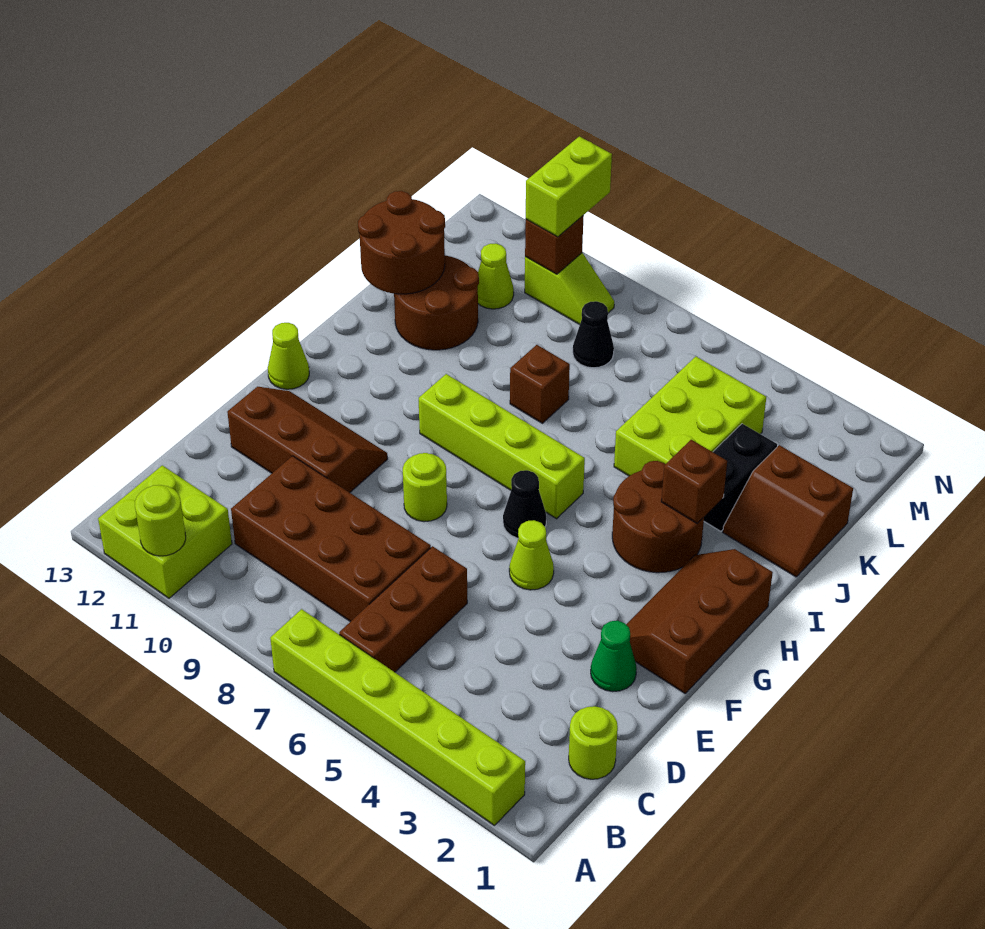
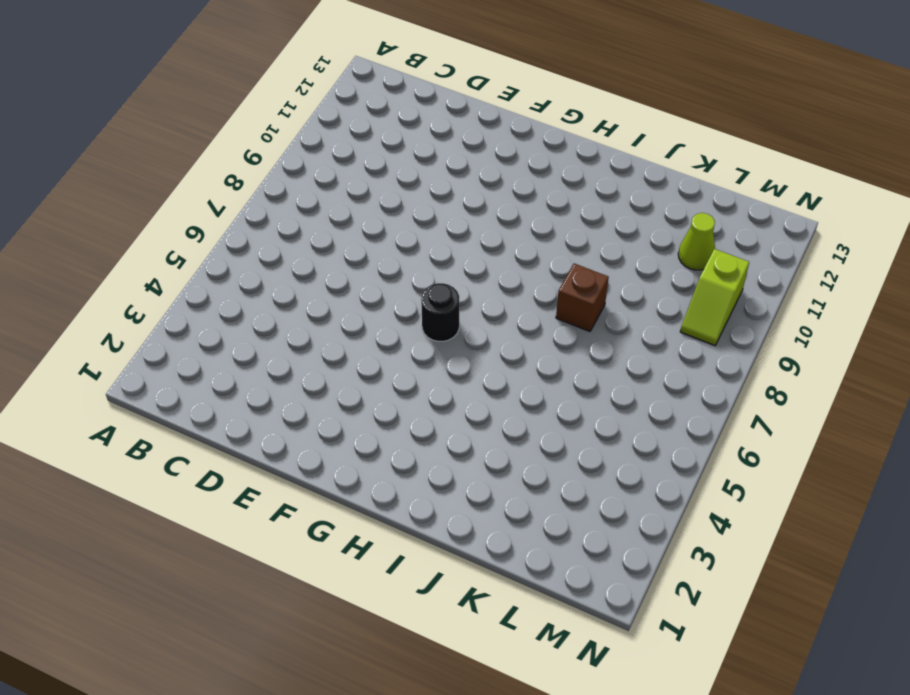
black round brick G6 level 1 -> black cone G6 level 1
none -> lime brick A2:A7 level 1
none -> lime brick A11:B12 level 1
none -> brown brick B6:D6 level 1

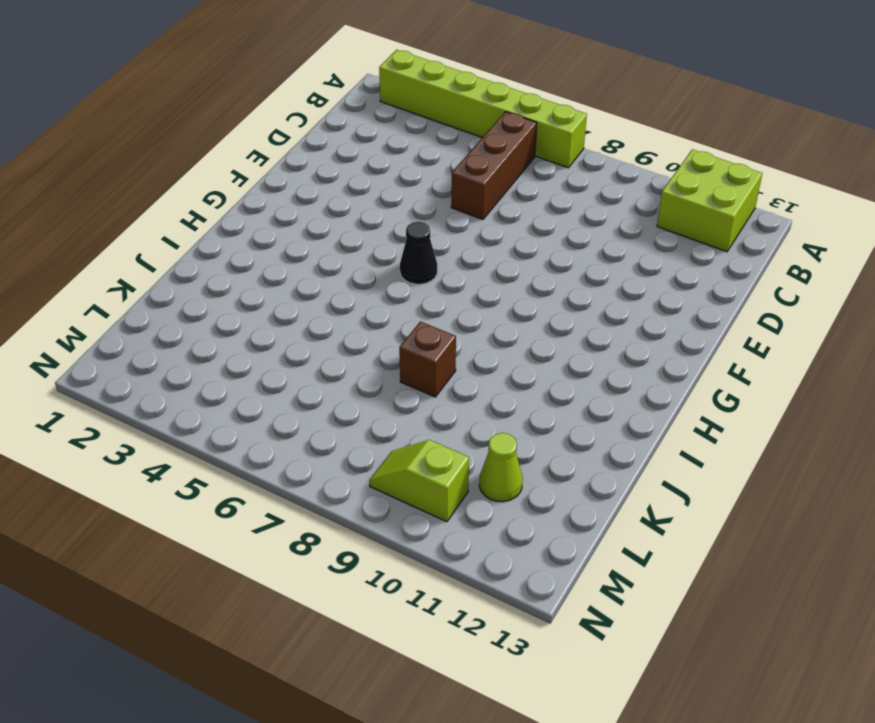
none -> lime round brick C1 level 1
none -> brown brick C7:D10 level 1
none -> green cone E2 level 1

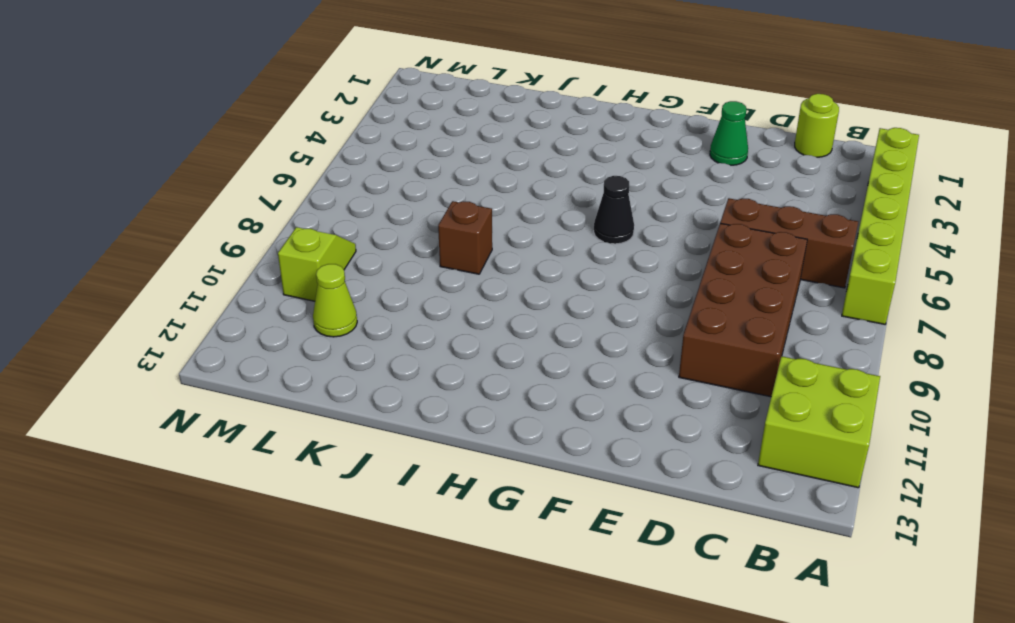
none -> brown slope E10:F12 level 1 top E
none -> brown slope F1:H2 level 1 top 1
none -> lime cone F5 level 1

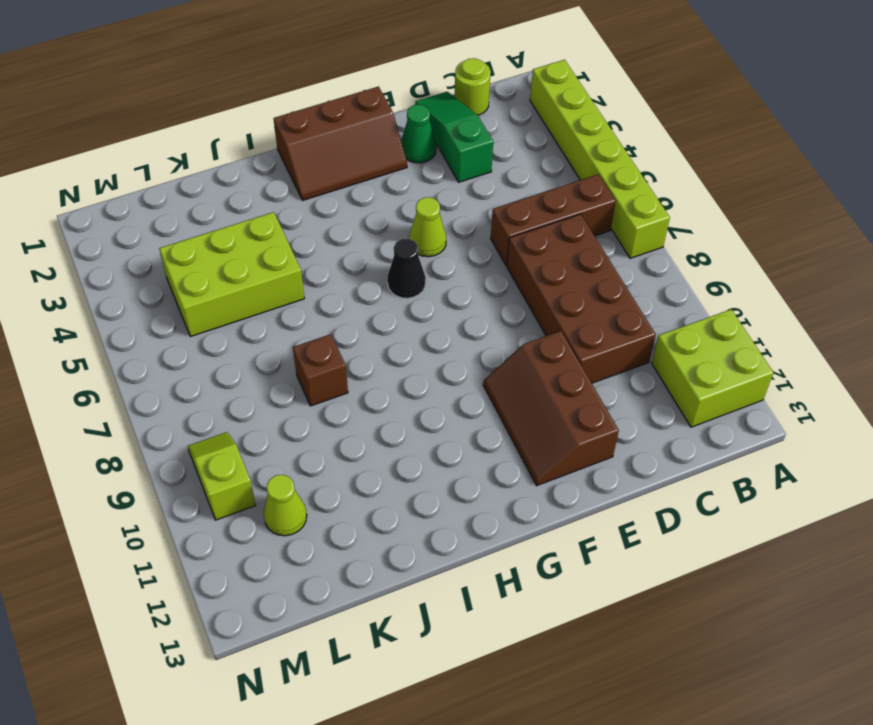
green slope D1:D3 level 1 top 3 -> none
none -> lime round brick F8 level 1
none -> lime cone G13 level 1
none -> brown round brick H3:I4 level 1

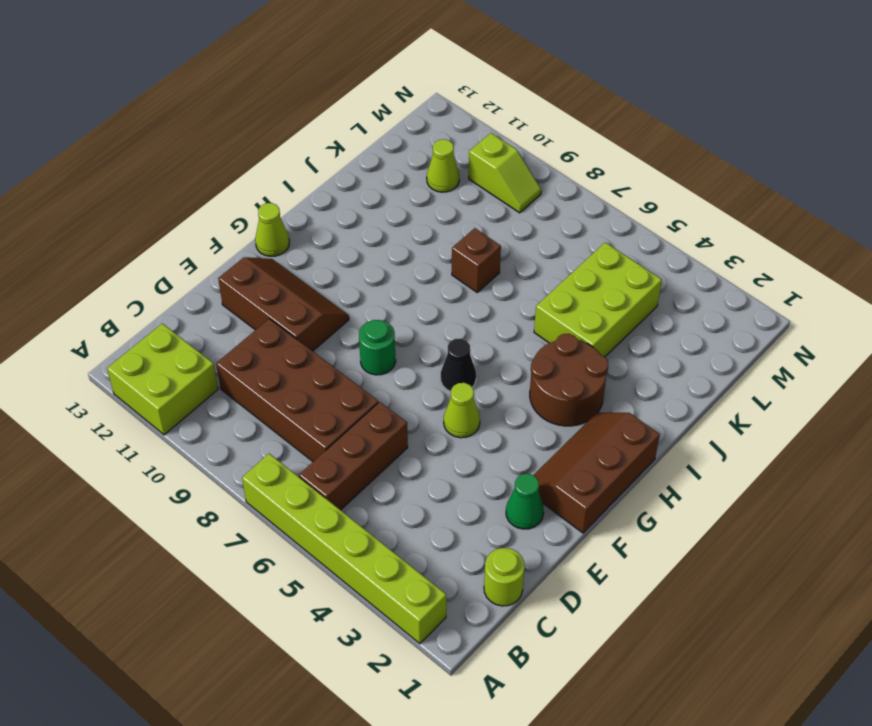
green round brick F8 level 1 -> lime round brick F8 level 1
none -> lime brick H6:H9 level 1
none -> brown slope J1:K2 level 1 top K
none -> black brick J3:K3 level 1

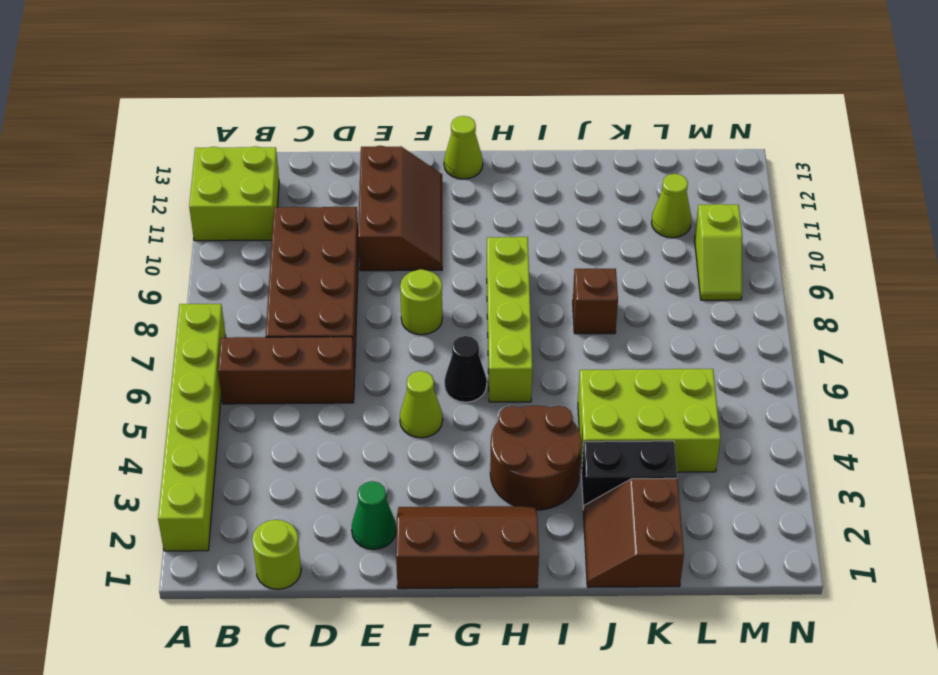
none -> brown round brick J11:K12 level 1
none -> black cone L8 level 1
none -> lime round brick A11 level 2

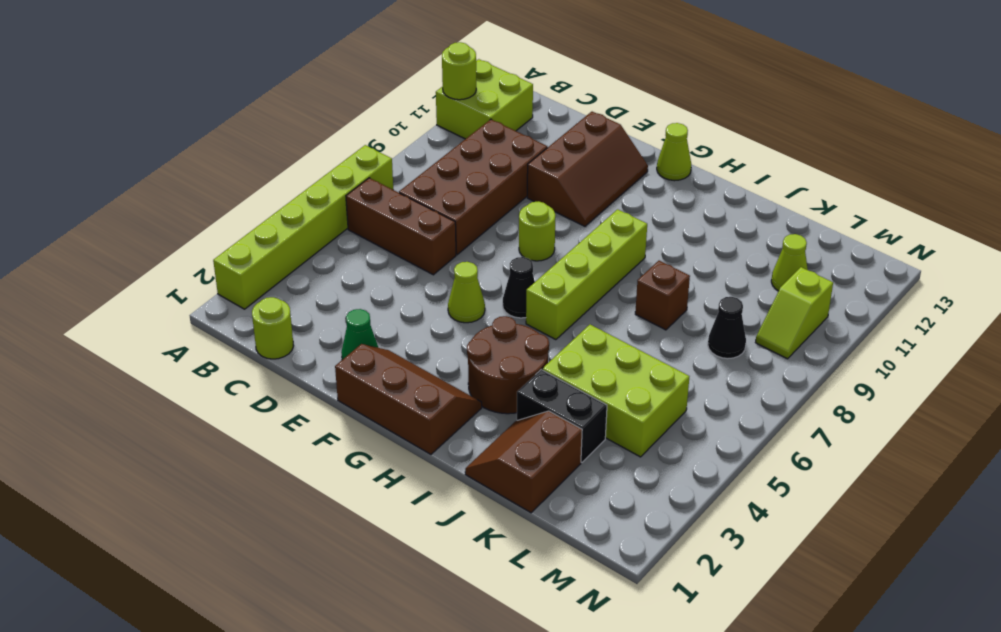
none -> brown round brick J11:K12 level 1
none -> brown brick I3 level 2
none -> brown round brick J12:K13 level 2

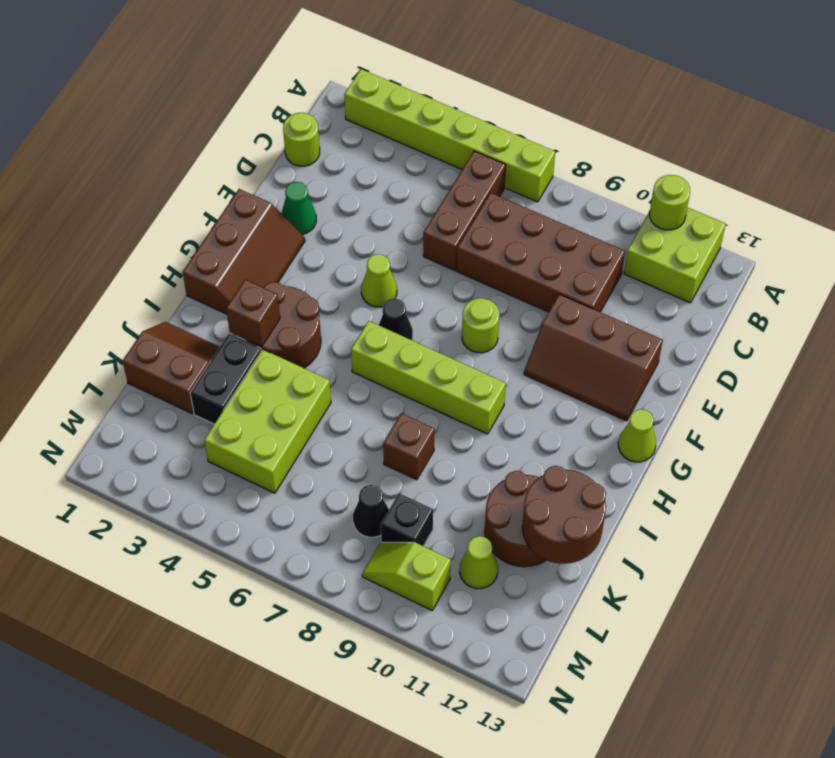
black brick L9 level 1 -> none
none -> brown brick M10 level 2
none -> lime brick M10:N10 level 3

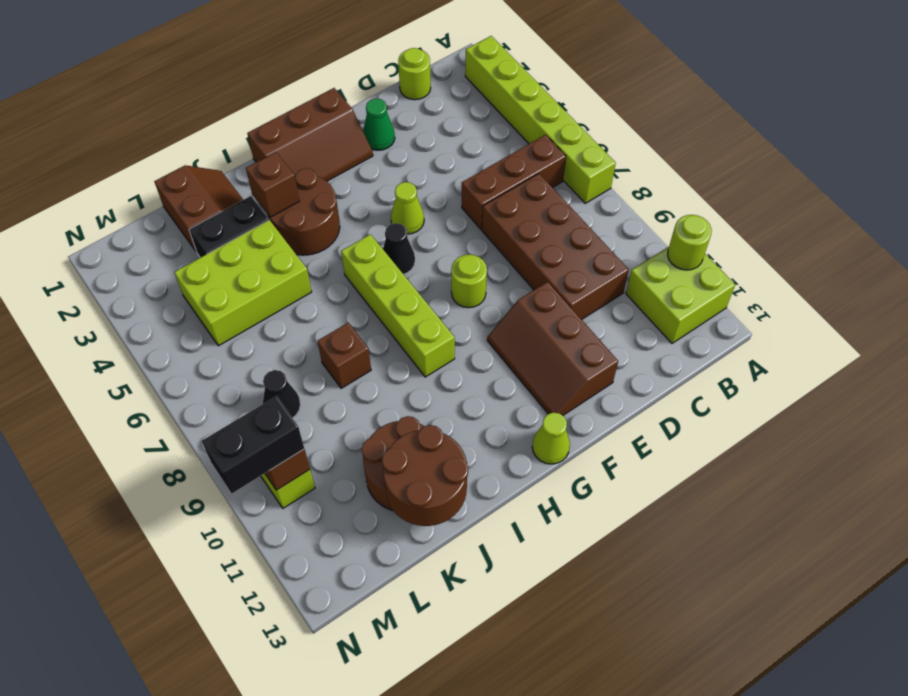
black brick M10:N10 level 3 -> lime brick M10:N10 level 3
none -> lime cone L11 level 1

